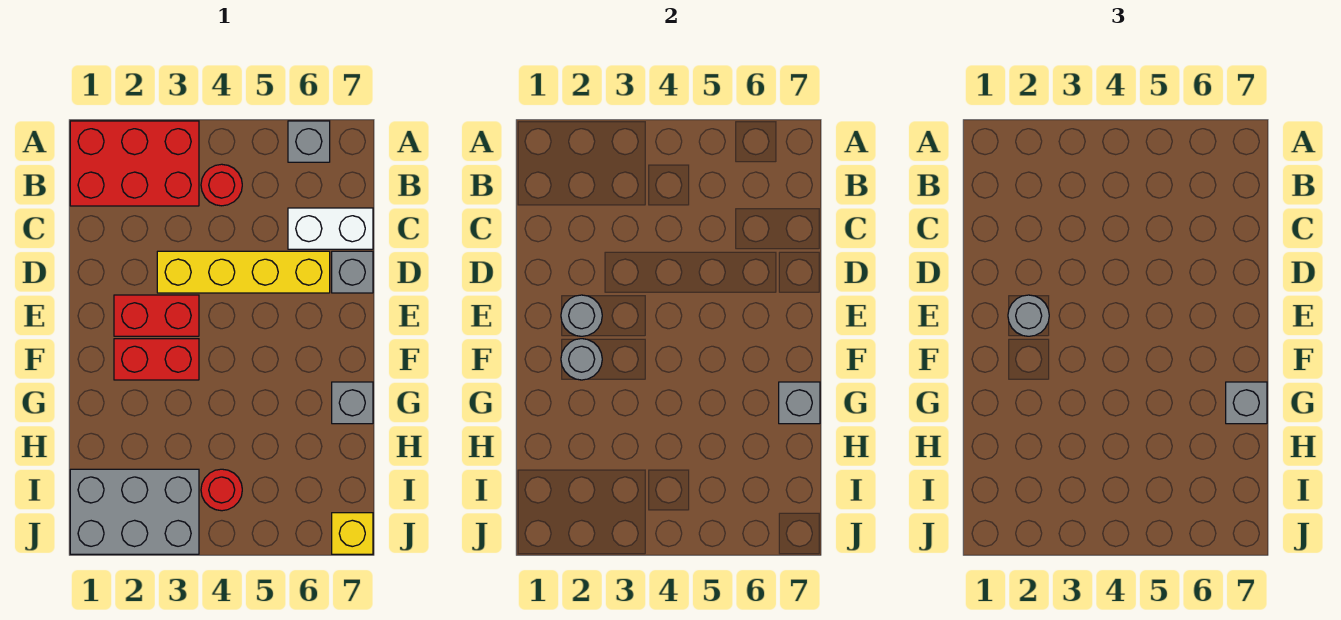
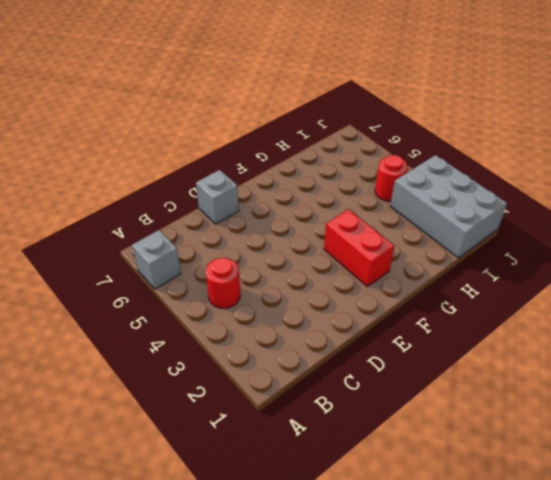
none -> red brick A1:B3 level 1
none -> white brick C6:C7 level 1
none -> yellow brick D3:D6 level 1

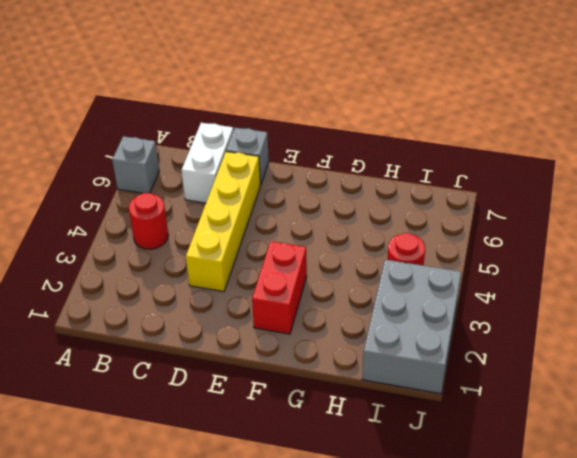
none -> red brick A1:B3 level 1
none -> red brick E2:E3 level 1
none -> grey brick G7 level 1

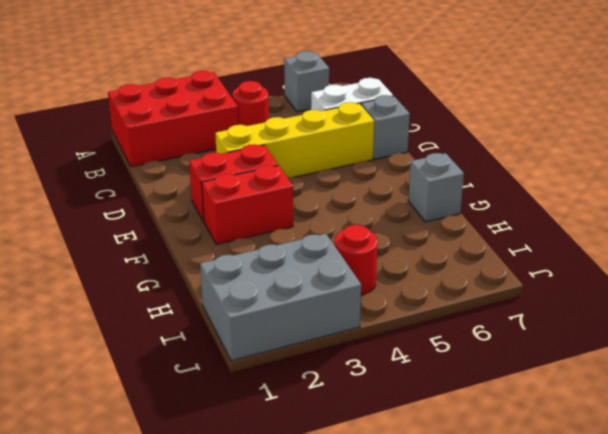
none -> yellow brick J7 level 1
none -> grey round brick E2 level 2
none -> grey round brick F2 level 2

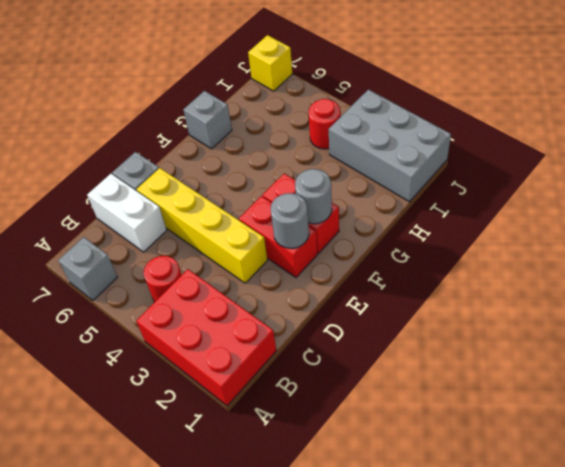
none -> grey brick G7 level 2
none -> grey round brick E2 level 3
none -> grey brick G7 level 3

